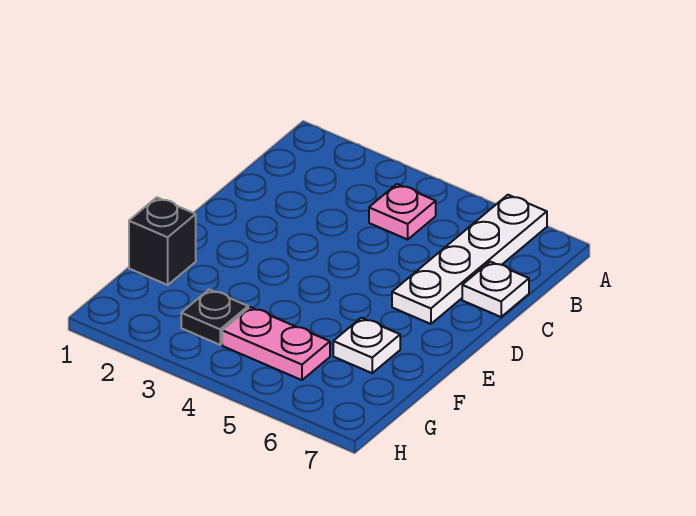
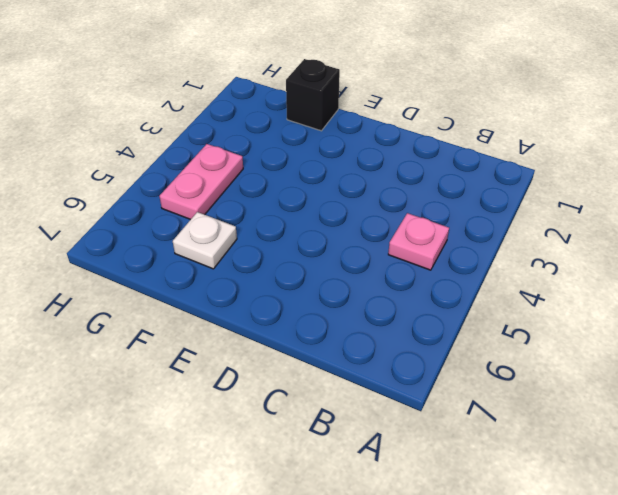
none -> white plate A6:D6 level 1
none -> white plate C7 level 1

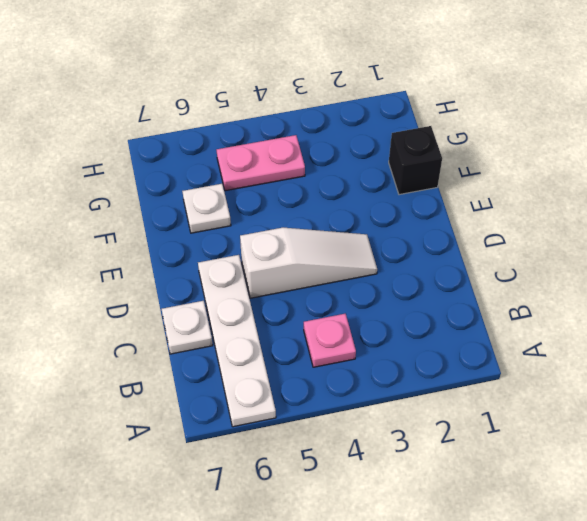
white slope D3:D5 level 1 top 5 -> none
none -> black plate G3 level 1

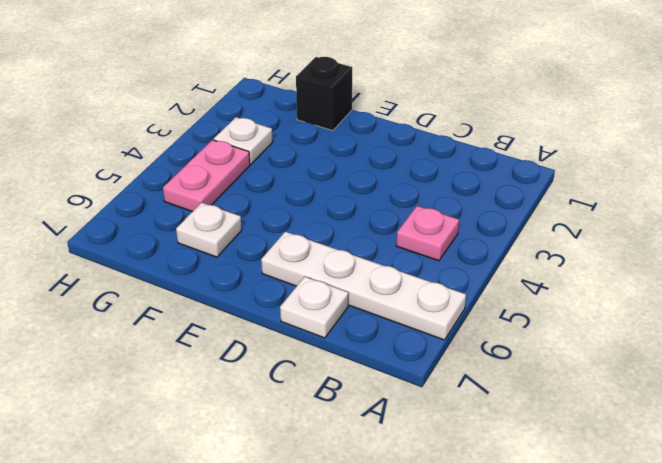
white plate G3 level 1 -> black plate G3 level 1

